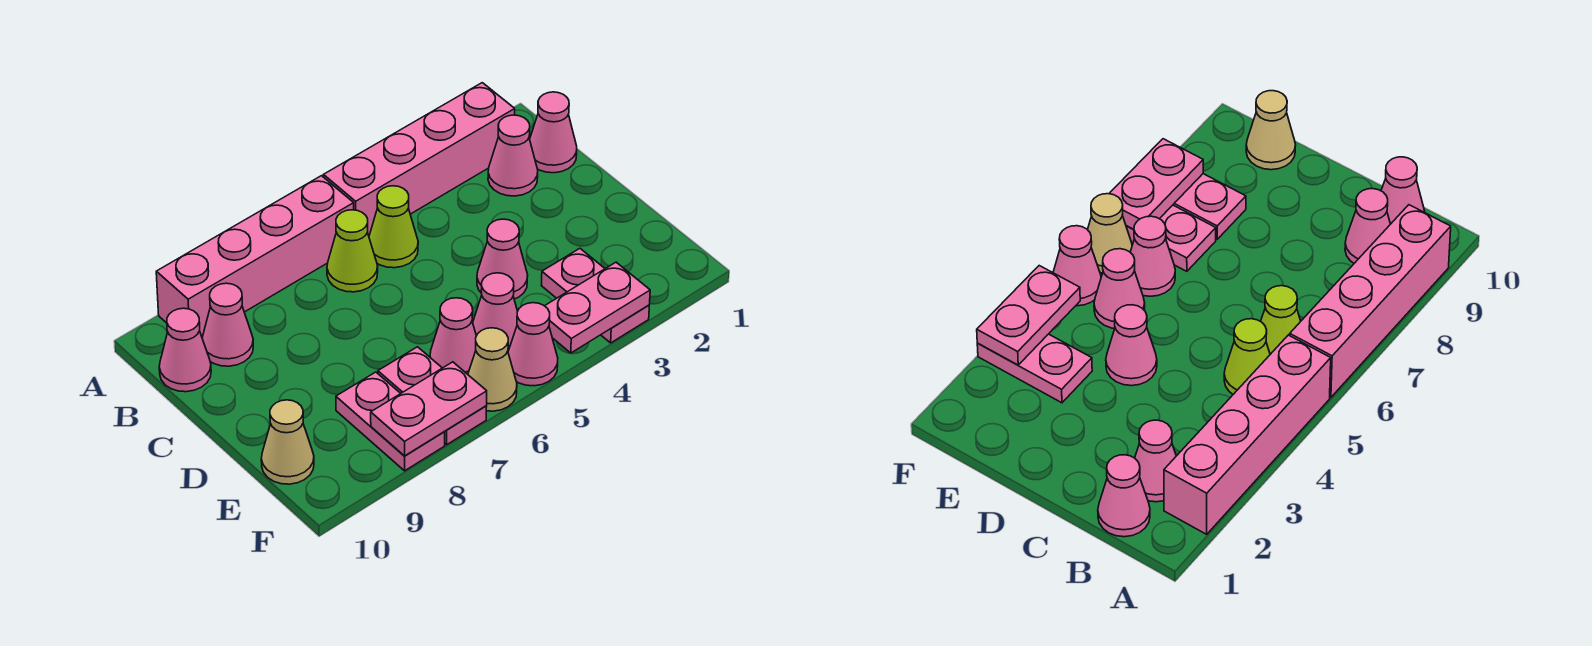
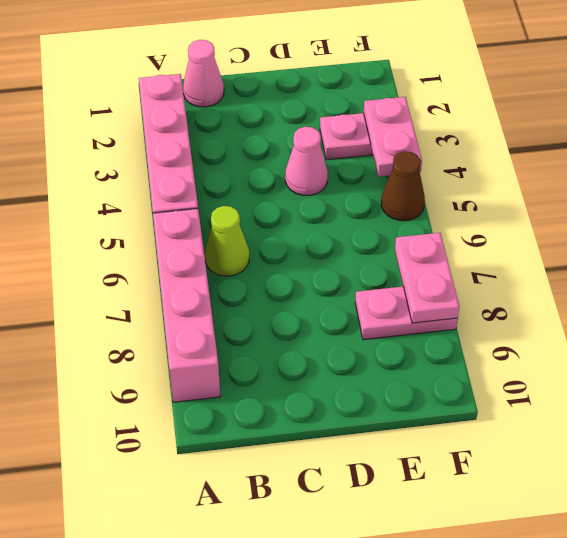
brown cone F5 level 1 -> pink cone F5 level 1
none -> pink cone B2 level 1
none -> lime cone B5 level 1
none -> pink cone B9 level 1

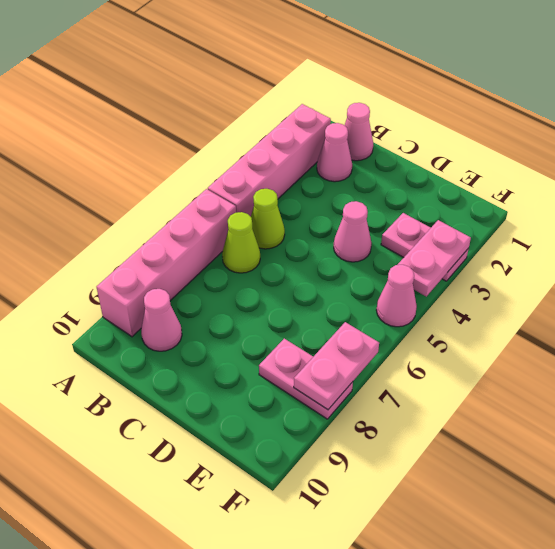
none -> pink cone B10 level 1
none -> pink cone E5 level 1
none -> pink cone E6 level 1

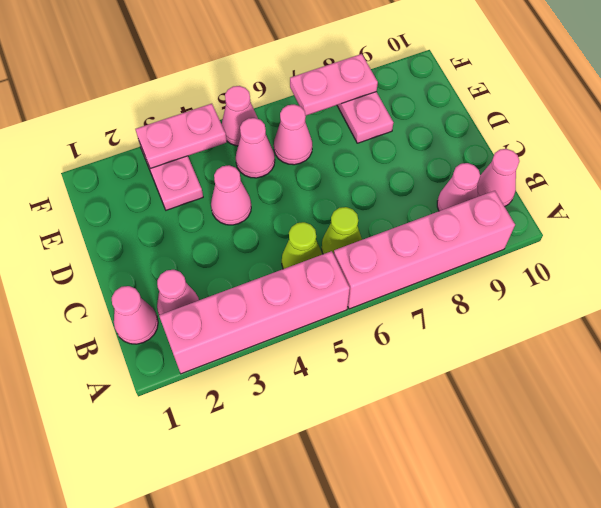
none -> pink plate E7:F7 level 1
none -> tan cone E10 level 1
none -> tan cone F6 level 1

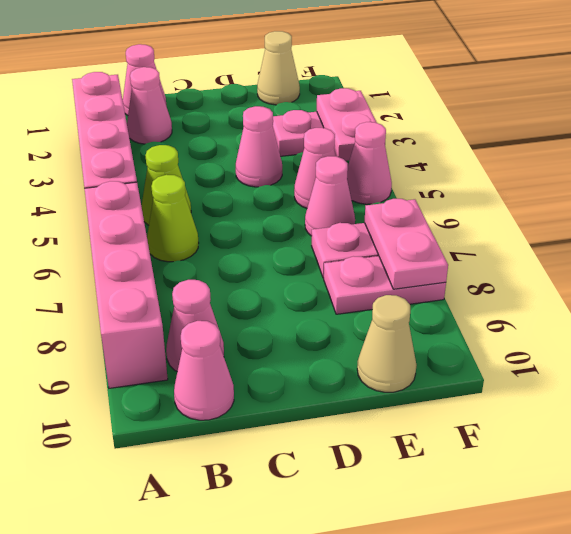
tan cone E1 level 1 -> tan cone F6 level 1

